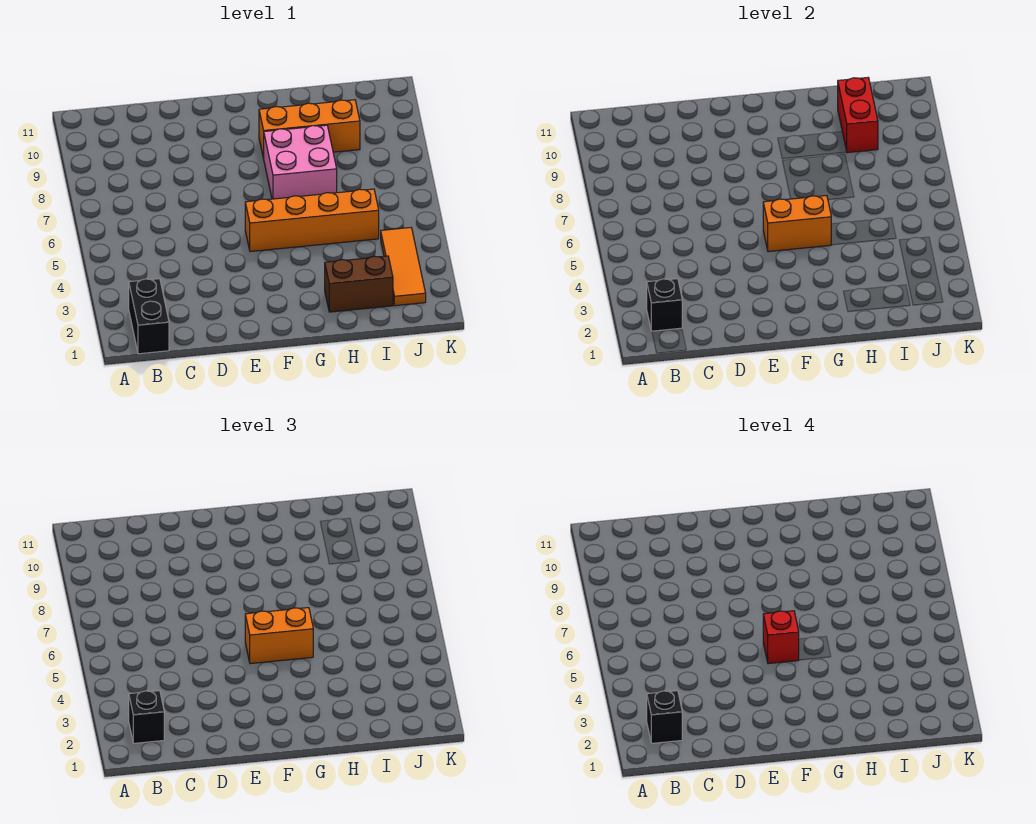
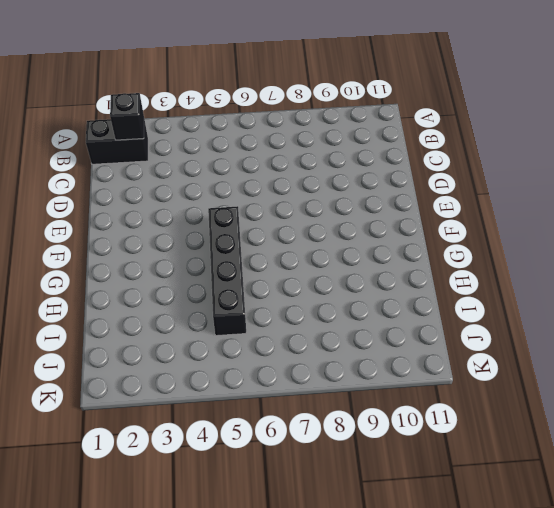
black brick F5:I5 level 1 -> orange brick F5:I5 level 1
none -> pink brick G7:H8 level 1
none -> orange brick G9:I9 level 1
none -> brown brick H2:I2 level 1

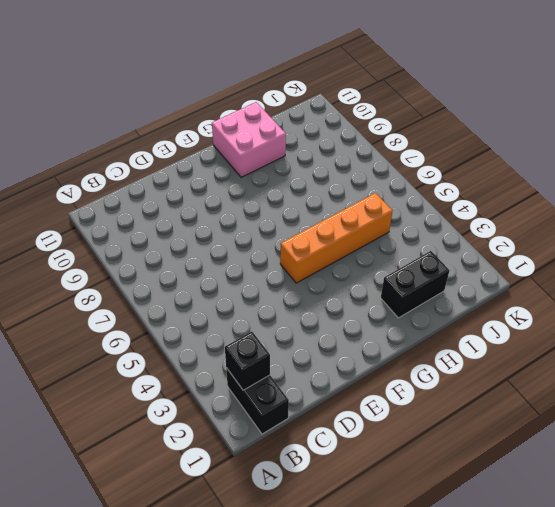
pink brick G10:H11 level 1 -> pink brick G7:H8 level 1
black brick H2:I2 level 1 -> brown brick H2:I2 level 1
none -> orange brick G9:I9 level 1
none -> orange tile J2:J4 level 1
none -> orange brick F5:G5 level 2

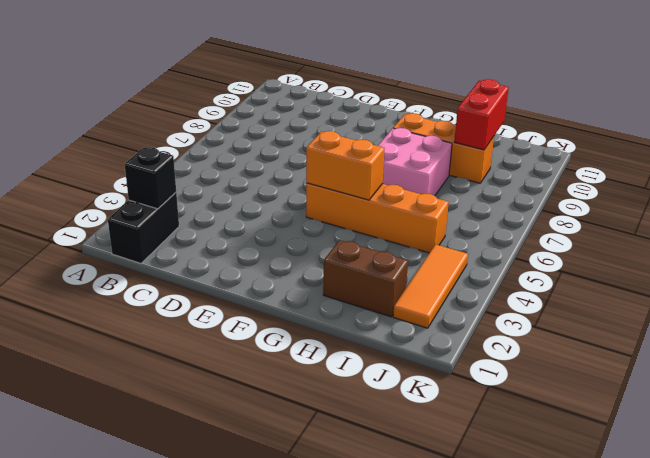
none -> black brick B2 level 3
none -> orange brick F5:G5 level 3
none -> black brick B2 level 4

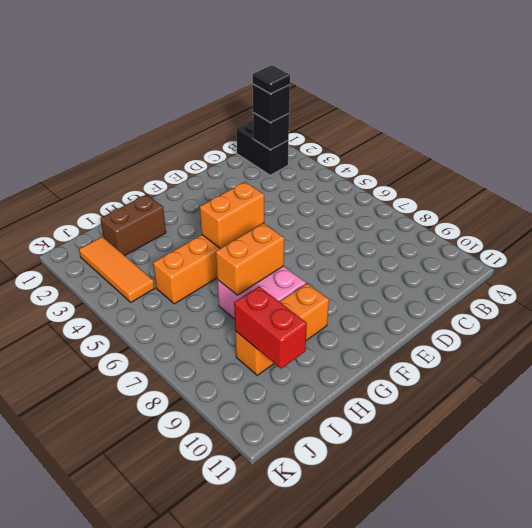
black tile B2 level 4 -> black brick B2 level 4
orange brick G7:H7 level 2 -> orange brick F5:G5 level 3
none -> red brick F5 level 4

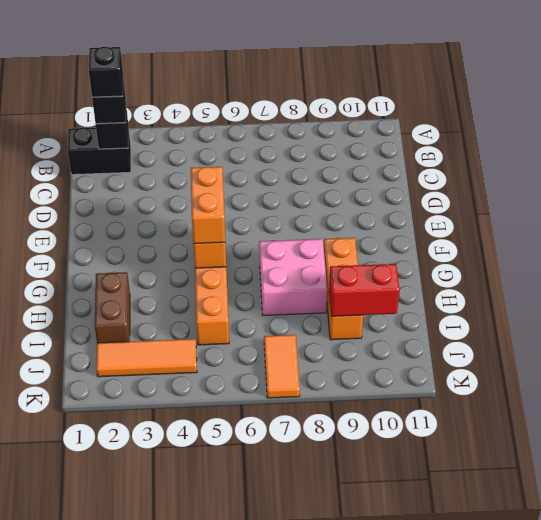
orange tile J7:K7 level 1 -> none
none -> red brick F5 level 4

